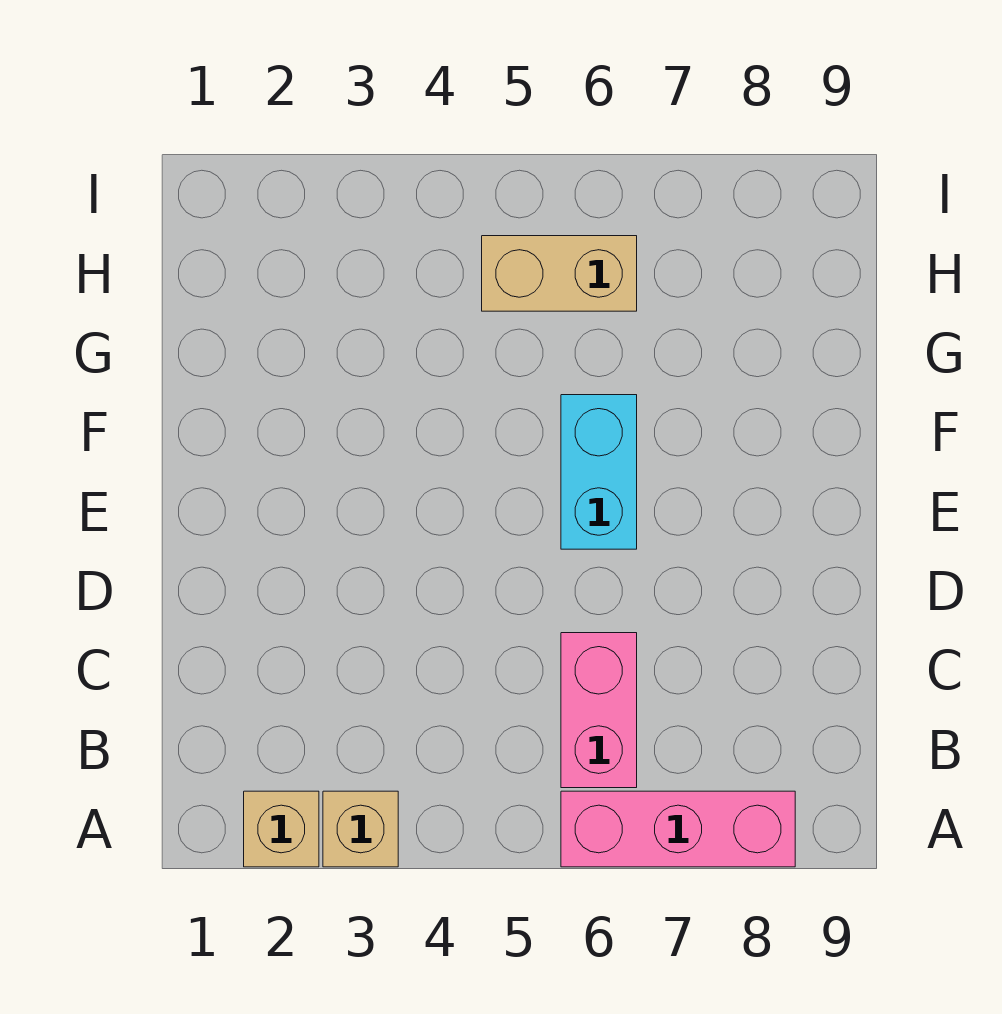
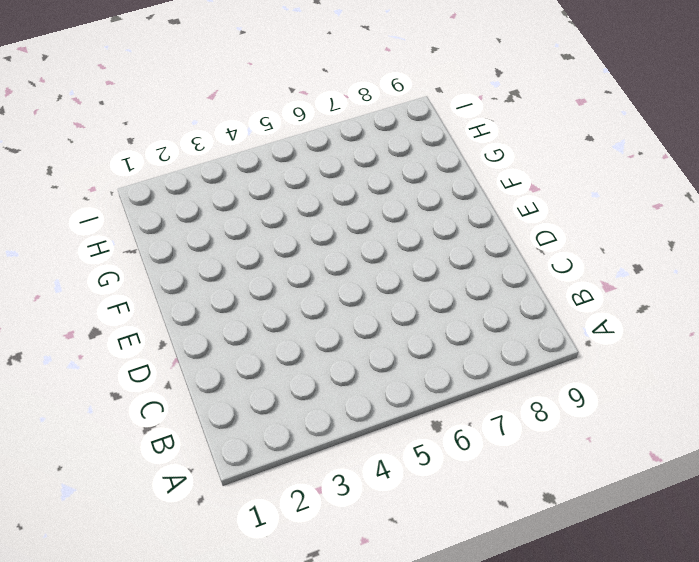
none -> tan brick A2 level 1
none -> tan brick A3 level 1

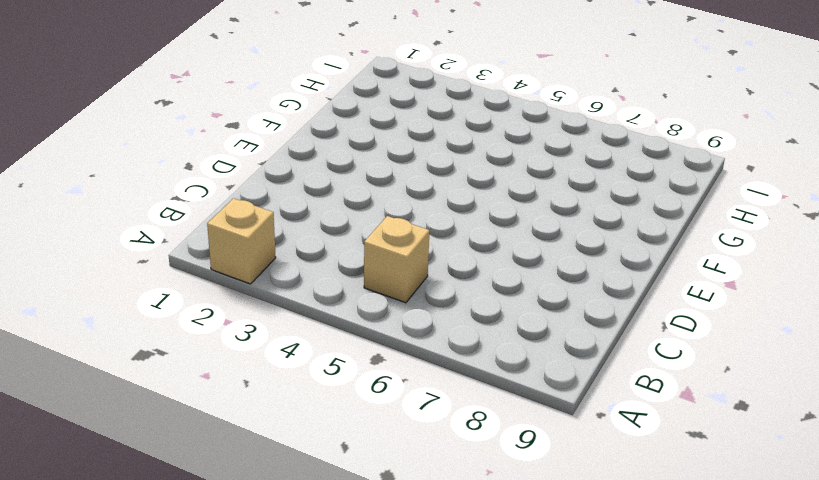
tan brick B5 level 1 -> tan brick A3 level 1
none -> pink brick A6:A8 level 1
none -> pink brick B6:C6 level 1

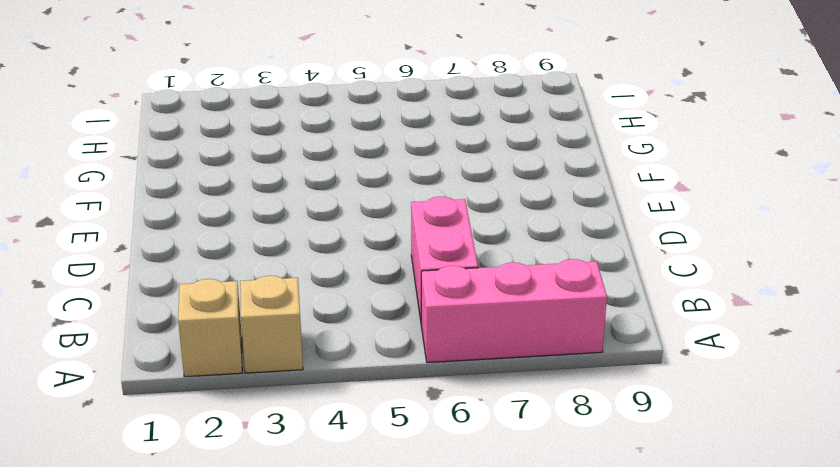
none -> cyan brick E6:F6 level 1
none -> tan brick H5:H6 level 1

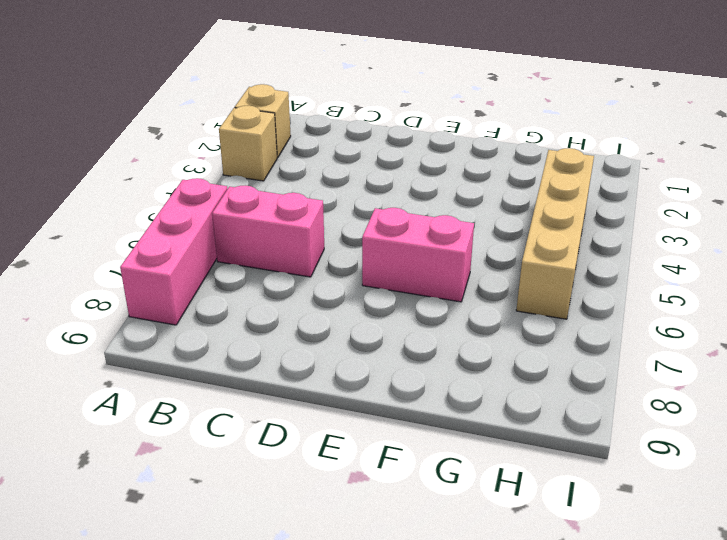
pink brick E6:F6 level 1 -> cyan brick E6:F6 level 1
tan brick H3:H6 level 1 -> tan brick H5:H6 level 1

